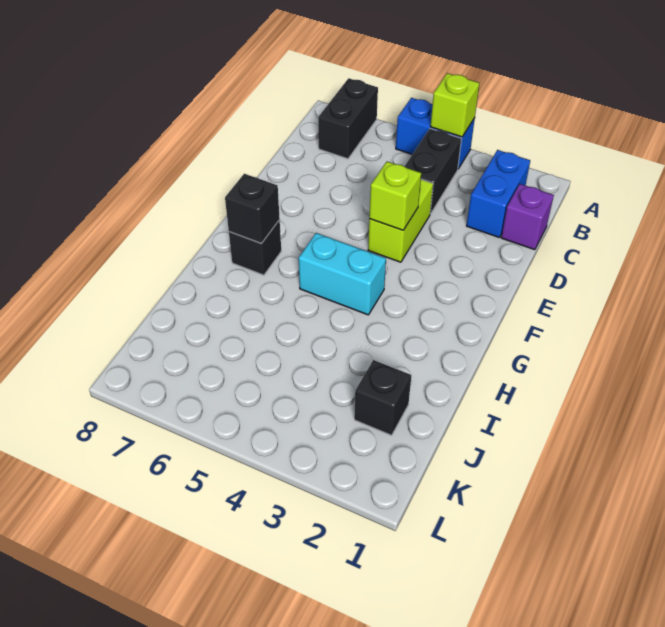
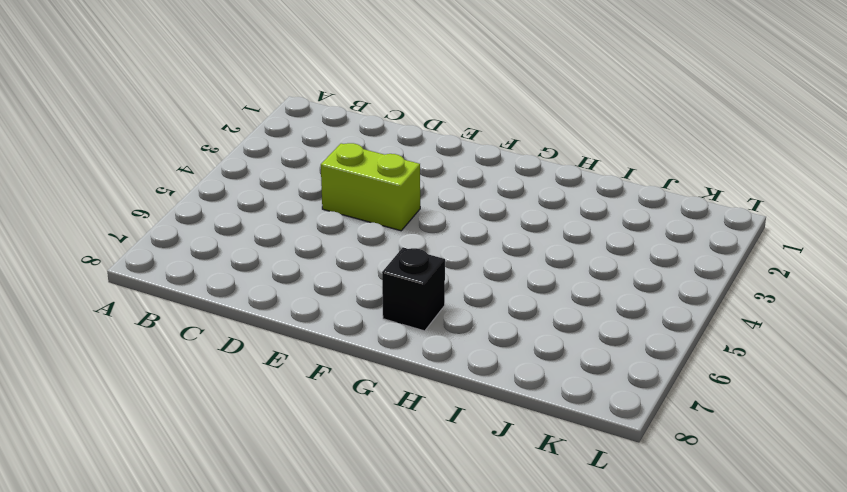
none -> blue brick A4:A5 level 1
none -> black brick A7:B7 level 1
none -> blue brick B2:C2 level 1

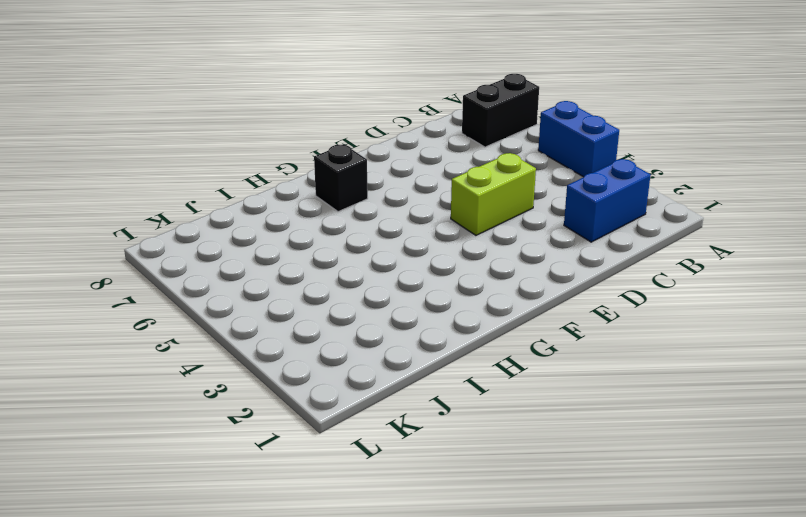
none -> black brick B4:C4 level 1
none -> purple brick C1 level 1
none -> cyan brick G4:G5 level 1

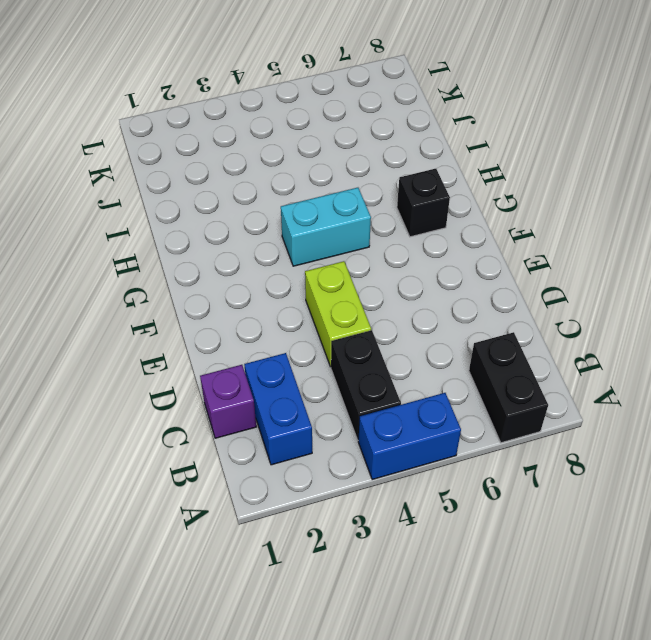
none -> black brick J2 level 1
none -> lime brick A4 level 2
none -> lime brick E4 level 2

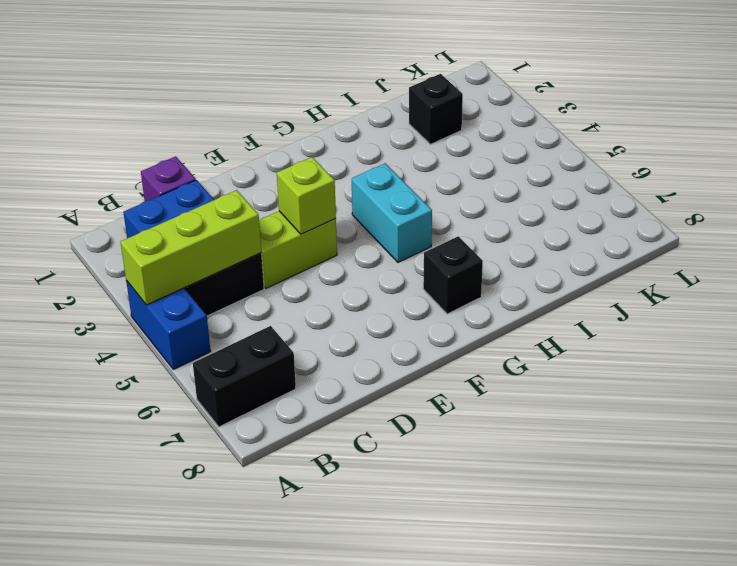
lime brick A4:C4 level 2 -> lime brick A4 level 2
none -> black brick G7 level 2

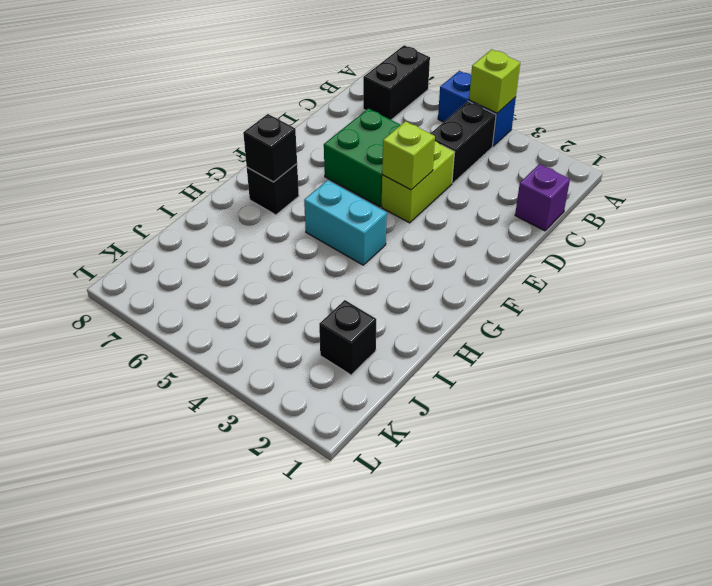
green brick D5:E6 level 1 -> none
none -> blue brick B2:C2 level 1

